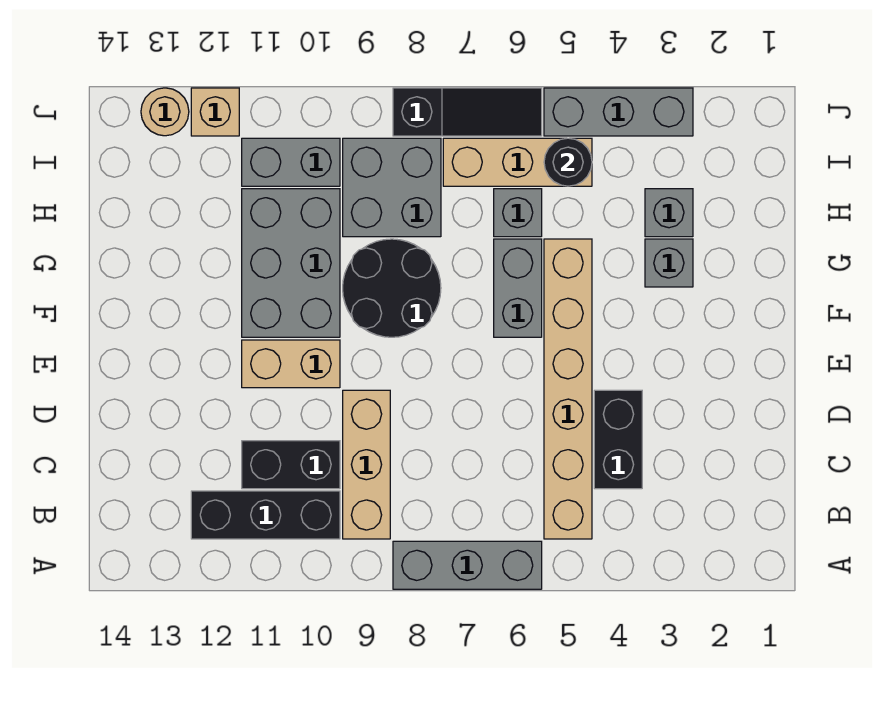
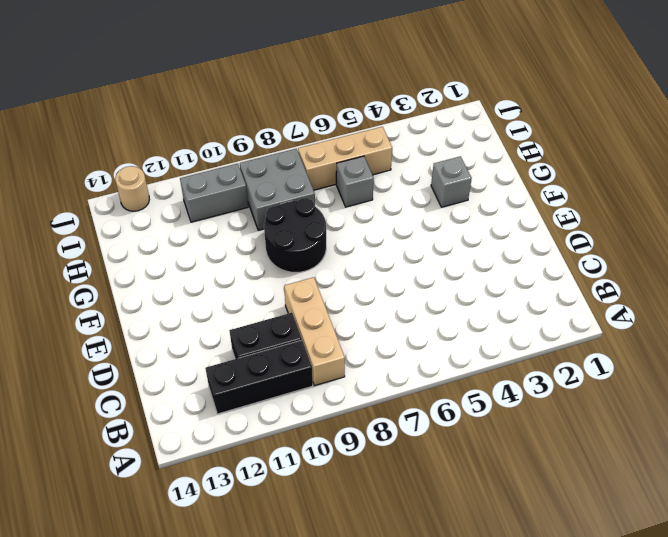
none -> grey brick A6:A8 level 1
none -> tan brick B5:G5 level 1
none -> black brick C4:D4 level 1

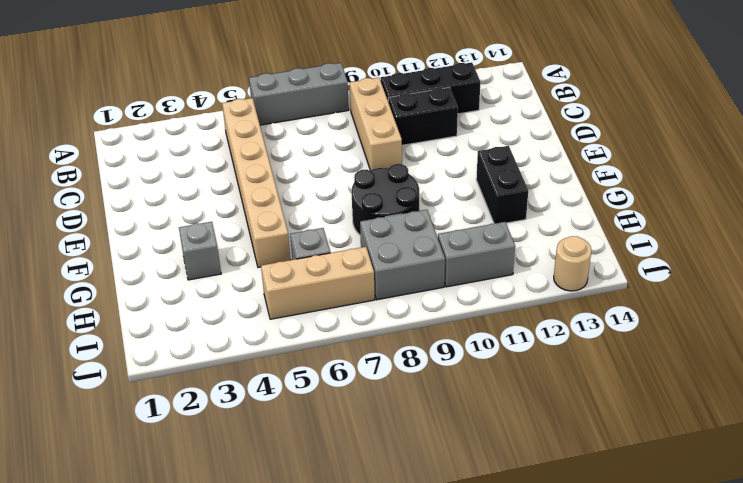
black brick F12:G12 level 1 -> black brick C4:D4 level 1
none -> tan brick E10:E11 level 1
none -> grey brick F6:G6 level 1
none -> grey brick F10:H11 level 1

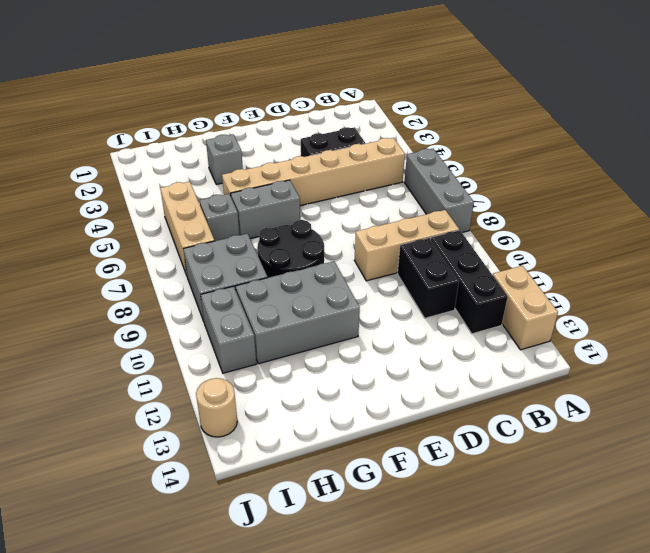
tan brick A12:A13 level 1 -> tan brick E10:E11 level 1
none -> grey brick H3 level 1
none -> grey brick J3:J5 level 1
none -> black slope J6:J8 level 1 top 8

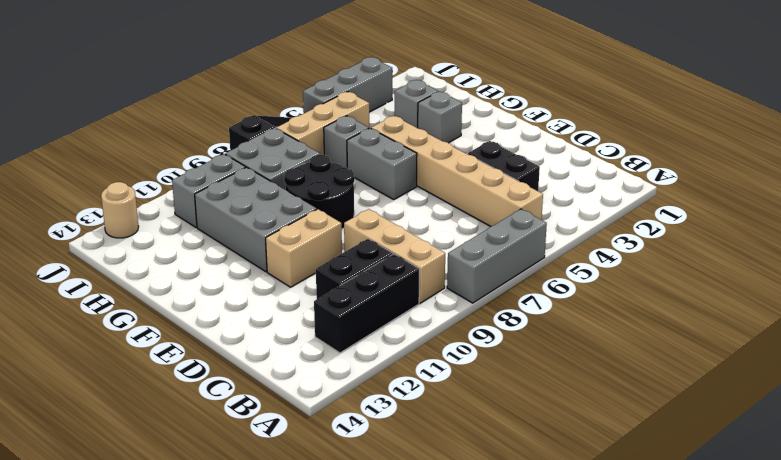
none -> tan brick J12 level 1
none -> black round brick I5 level 2

